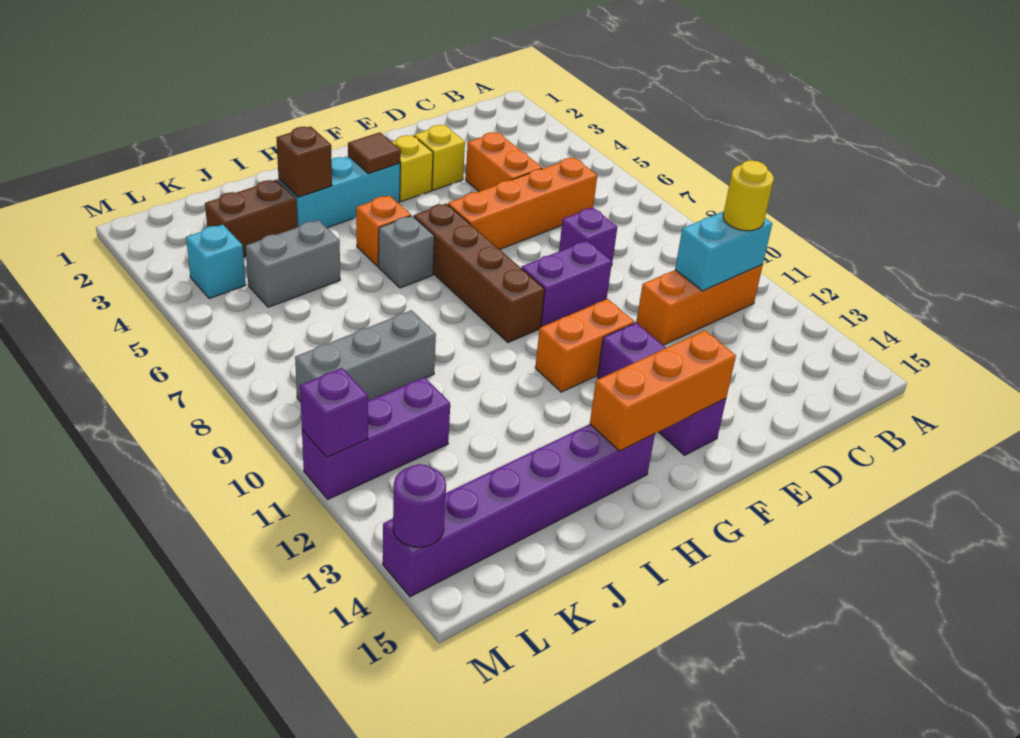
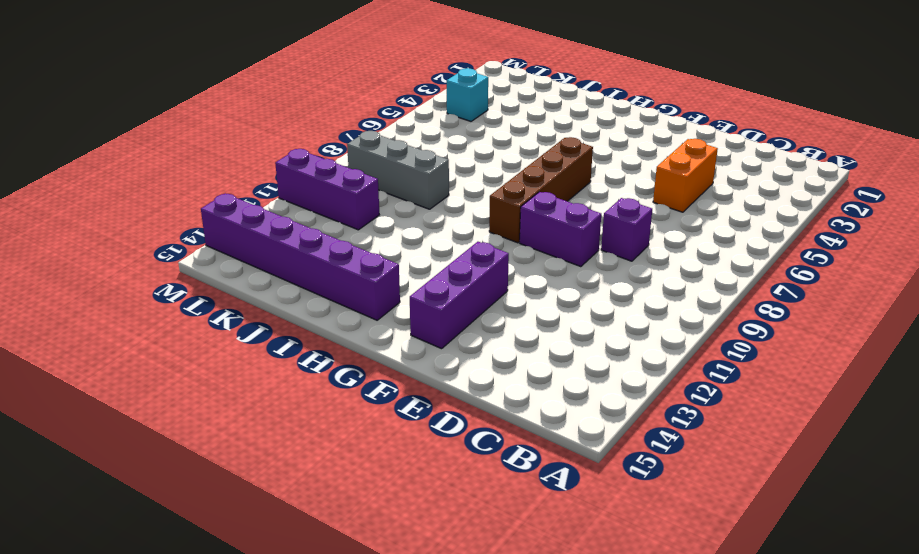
none -> orange brick B11:D11 level 1
none -> orange brick C6:F6 level 1
none -> yellow brick E3 level 1

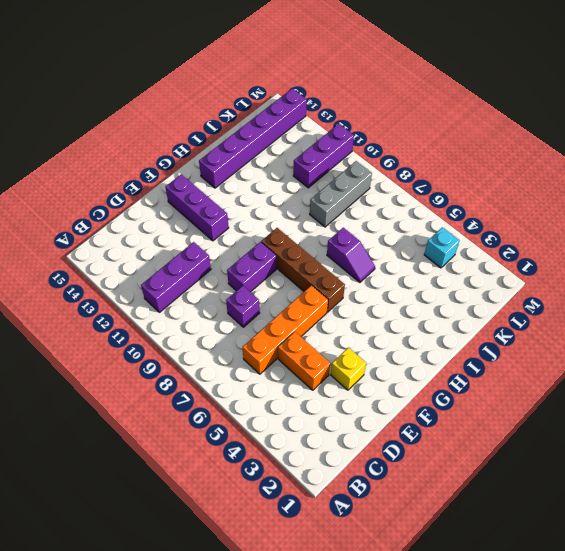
purple brick B11:D11 level 1 -> orange brick B11:D11 level 1
purple slope I6:I7 level 1 top 7 -> none
none -> yellow brick F3 level 1
none -> orange brick F11:G11 level 1
none -> cyan brick G3:I3 level 1

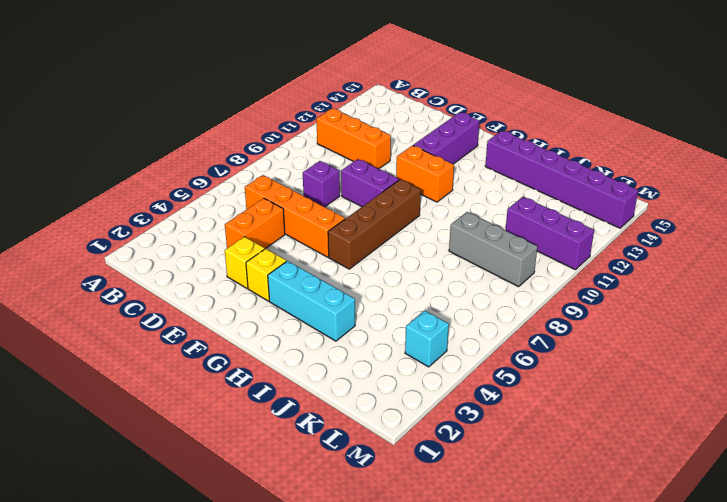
none -> orange brick H5 level 1
none -> grey brick H6 level 1
none -> brown brick J3:K3 level 1

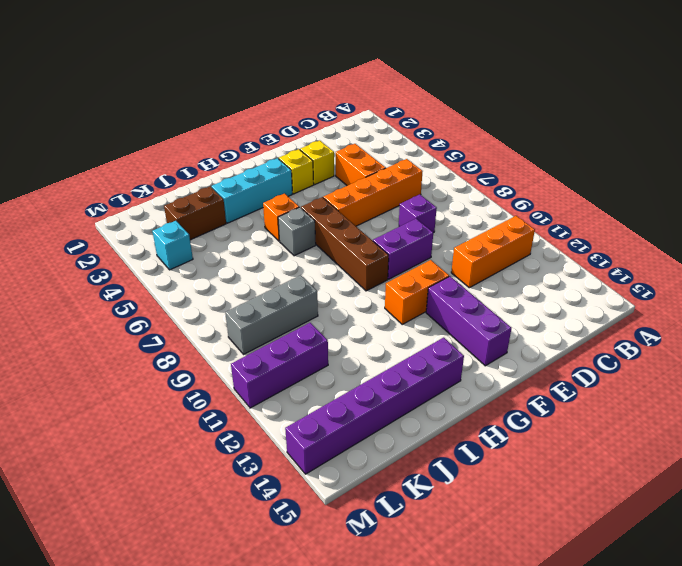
none -> grey brick J5:K5 level 1
none -> cyan brick B11:C11 level 2
none -> orange brick F14:H14 level 2

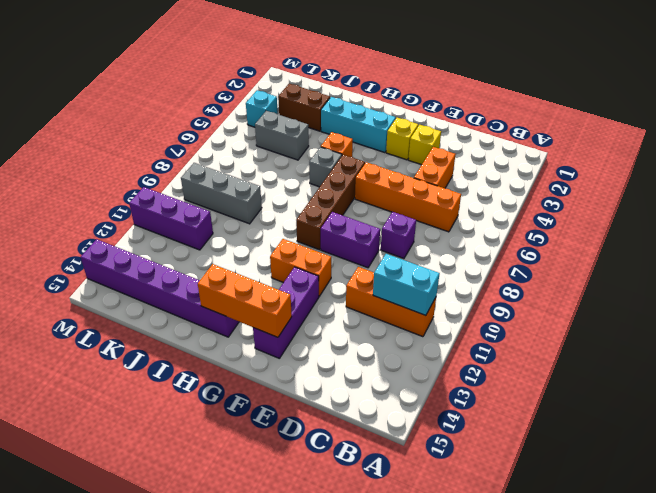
none -> brown tile G3 level 2
none -> brown brick I3 level 2
none -> purple brick M11 level 2

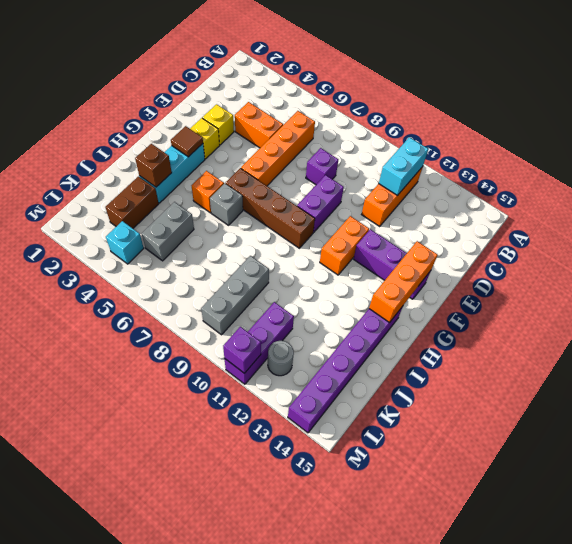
grey round brick L12 level 1 -> none
none -> purple round brick M14 level 2
none -> yellow round brick B11 level 3

